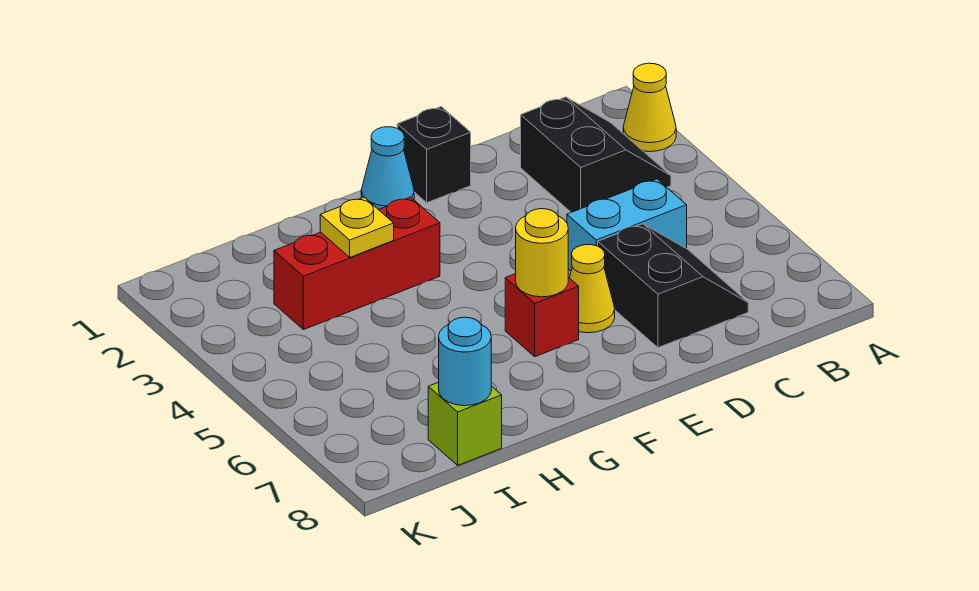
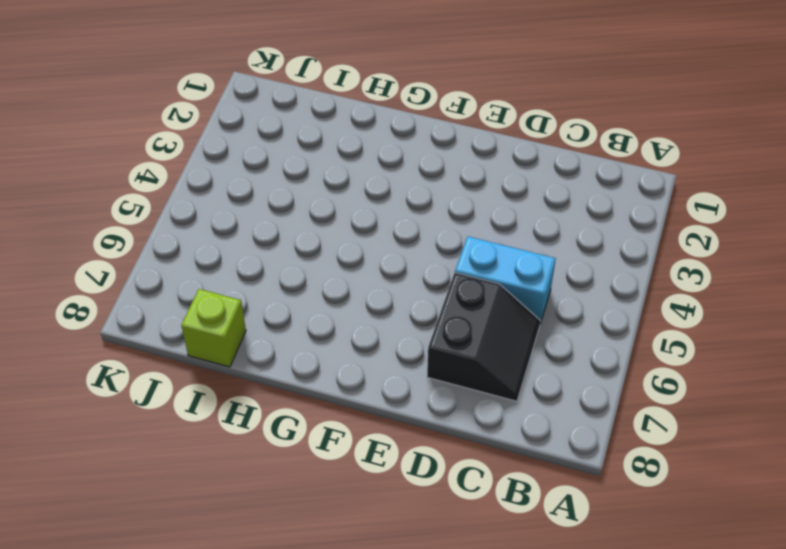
none -> yellow cone A2 level 1
none -> black slope B2:C3 level 1 top C
none -> black brick E1 level 1

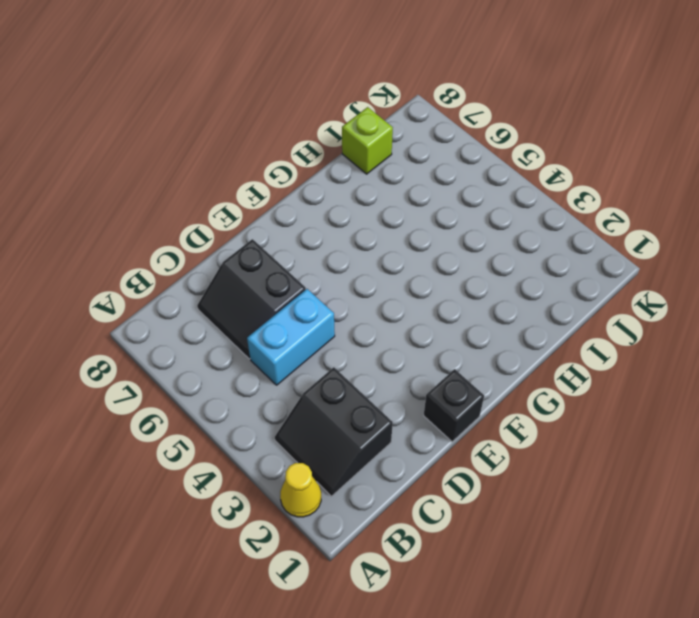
none -> yellow cone E6 level 1
none -> cyan cone F1 level 1
none -> red brick F6 level 1

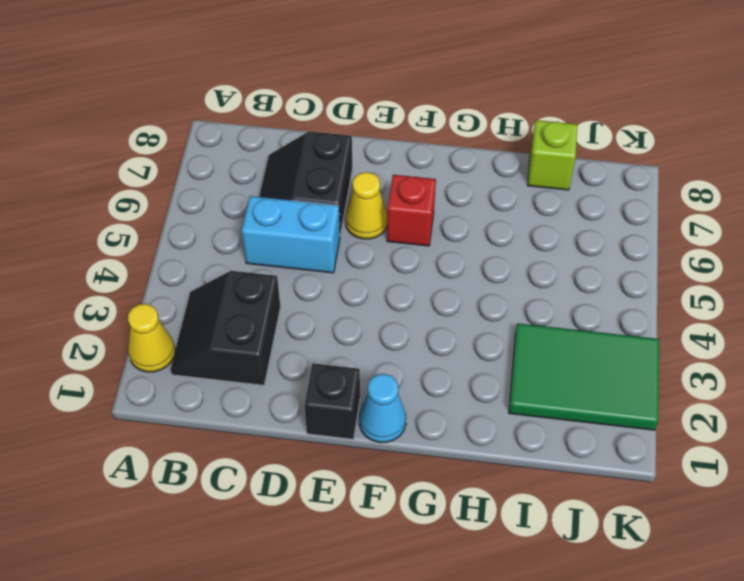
green tile I2:K3 level 1 -> red brick G3:I3 level 1
none -> yellow round brick F6 level 2
none -> yellow plate H3 level 2
none -> cyan round brick I8 level 2

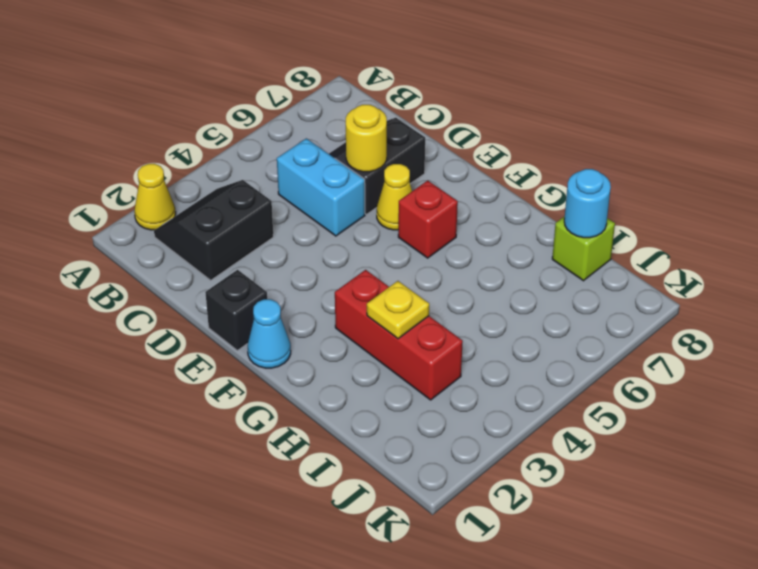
yellow round brick D6 level 2 -> yellow round brick F6 level 2

